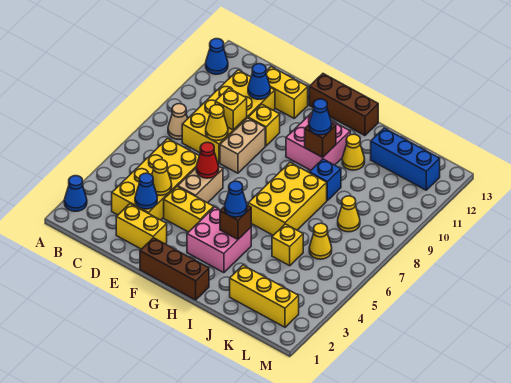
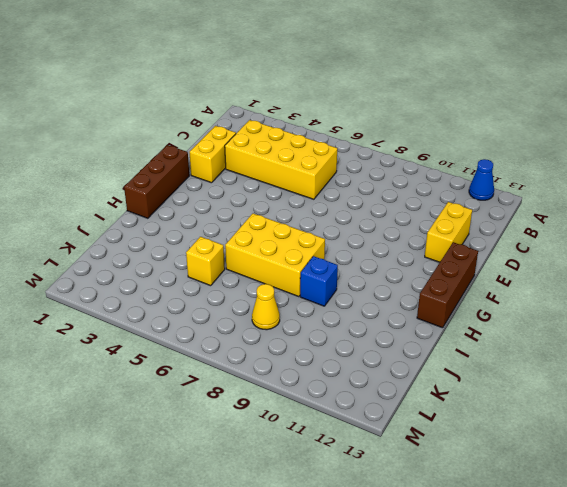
none -> blue cone A2 level 1
none -> tan cone B8 level 1
none -> yellow brick C8:D11 level 1
none -> yellow brick E4:F4 level 1

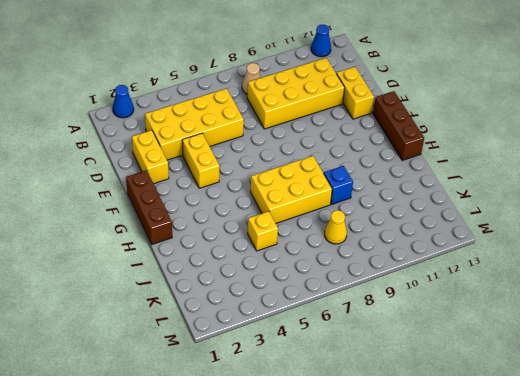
none -> tan brick E5:E6 level 1
none -> tan brick E8:E9 level 1
none -> yellow brick E10 level 1
none -> pink brick G3:H4 level 1

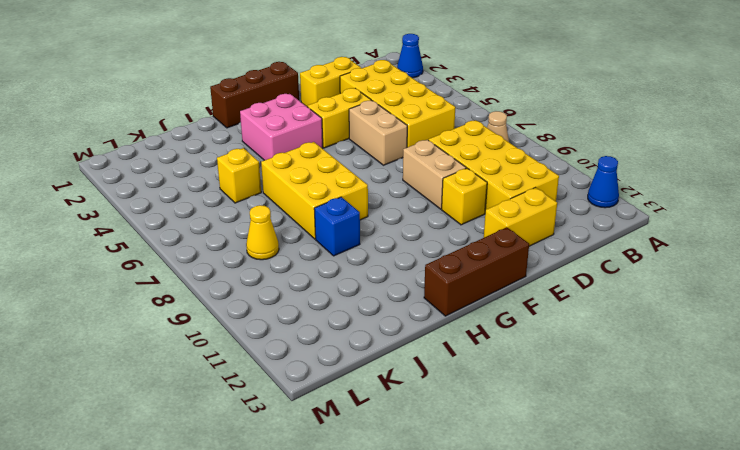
none -> pink brick G10:H11 level 1
none -> yellow cone I11 level 1
none -> yellow brick J2:L2 level 1
none -> blue brick J12:L12 level 1

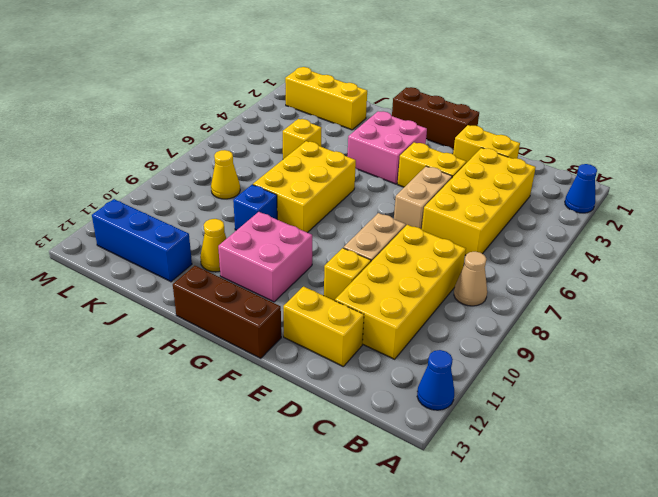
none -> yellow cone K6 level 1
none -> blue cone D3 level 2
none -> yellow cone D4 level 2
none -> yellow cone D8 level 2

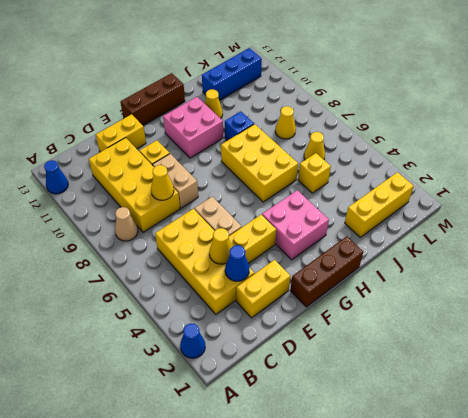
none -> yellow brick D9 level 2
none -> blue cone D11 level 2
none -> red cone E6 level 2
none -> brown brick H4 level 2

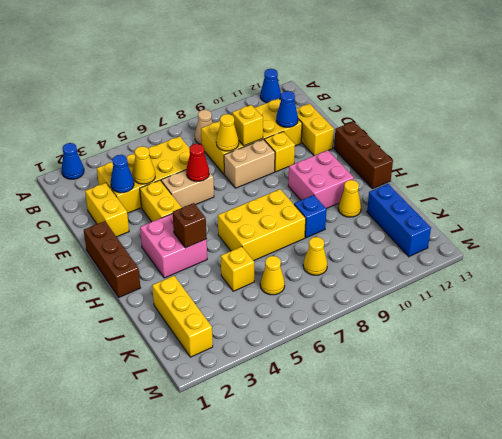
none -> brown brick H10 level 2
none -> blue cone H4 level 3
none -> blue cone H10 level 3

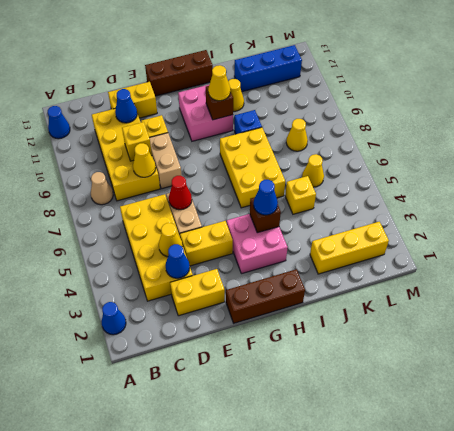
yellow cone H10 level 3 -> blue cone H10 level 3

